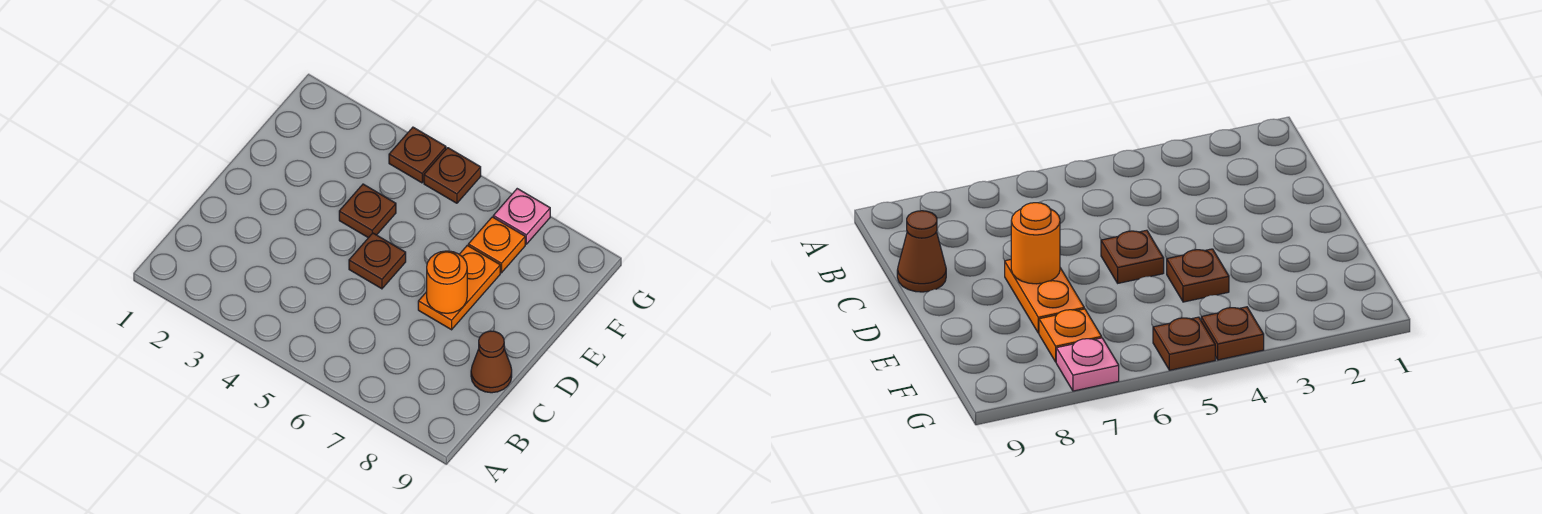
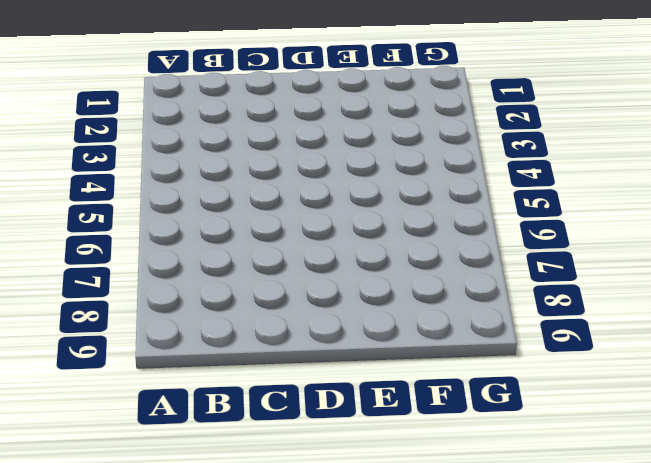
none -> brown cone C9 level 1
none -> brown plate D5 level 1

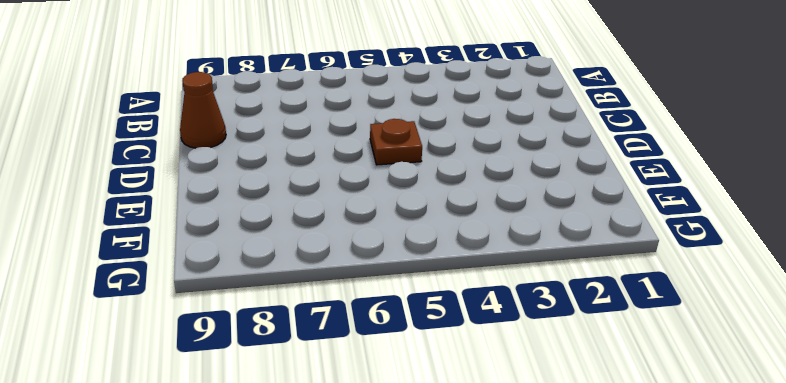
none -> orange plate D7:E7 level 1
none -> brown plate E4 level 1

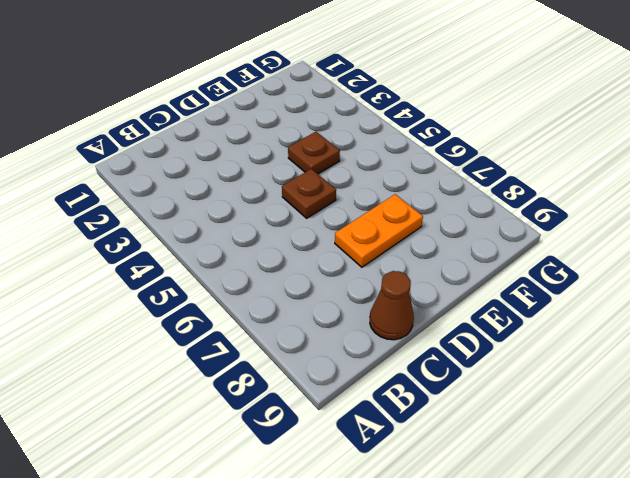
none -> orange plate F7 level 1
none -> brown plate G4 level 1

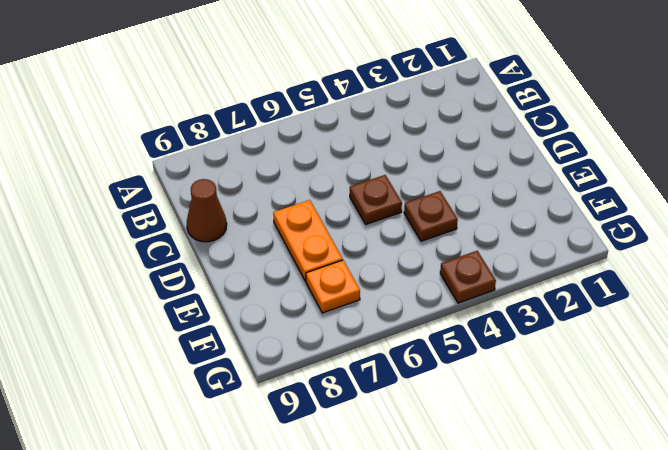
none -> brown plate G5 level 1
none -> pink plate G7 level 1

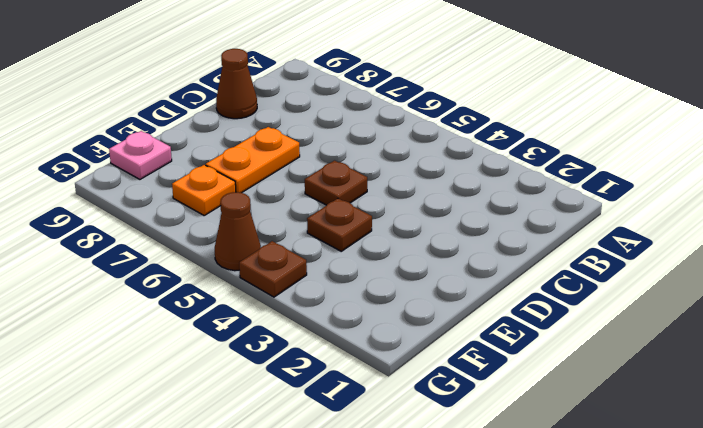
pink plate F9 level 1 -> pink plate G7 level 1
brown cone G5 level 1 -> brown plate G5 level 1
none -> orange round brick D7 level 2

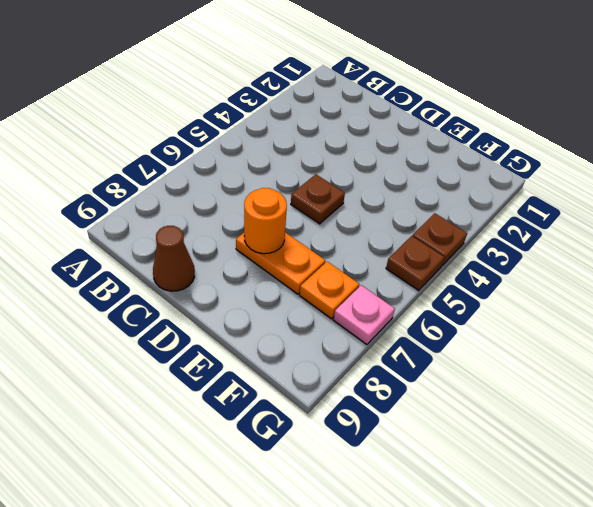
none -> brown plate E4 level 1

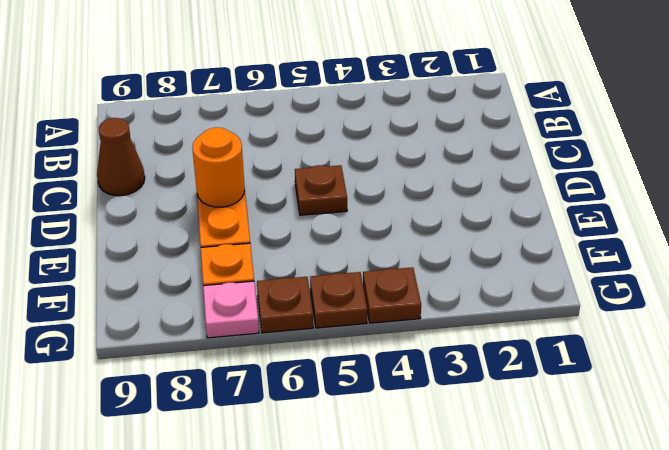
brown plate G6 level 1 -> brown plate E4 level 1

